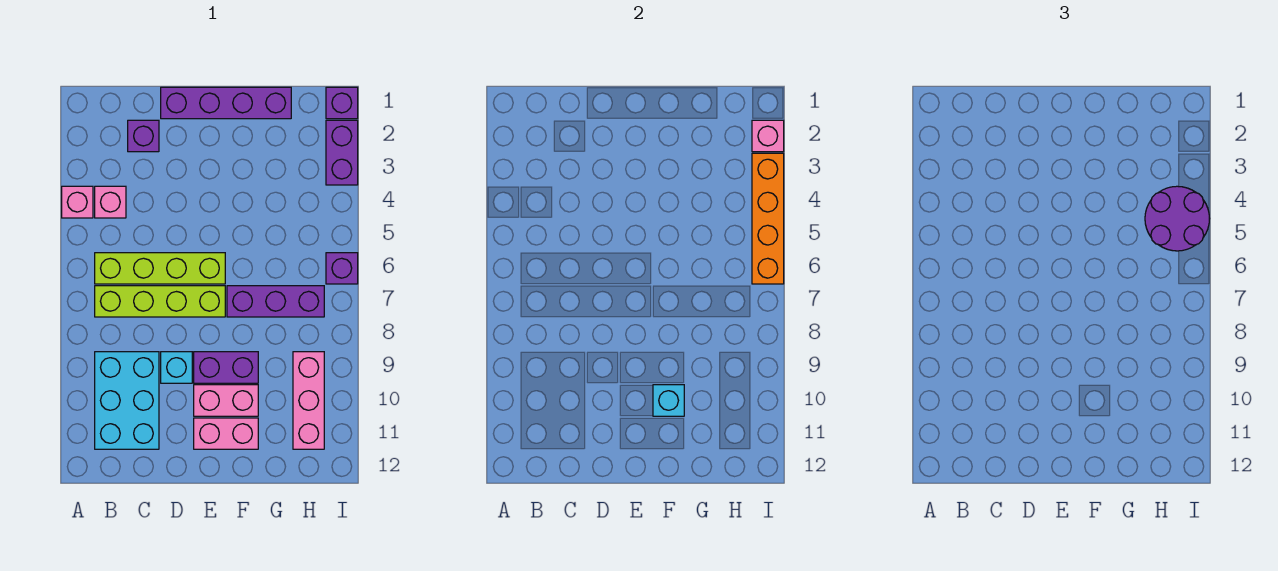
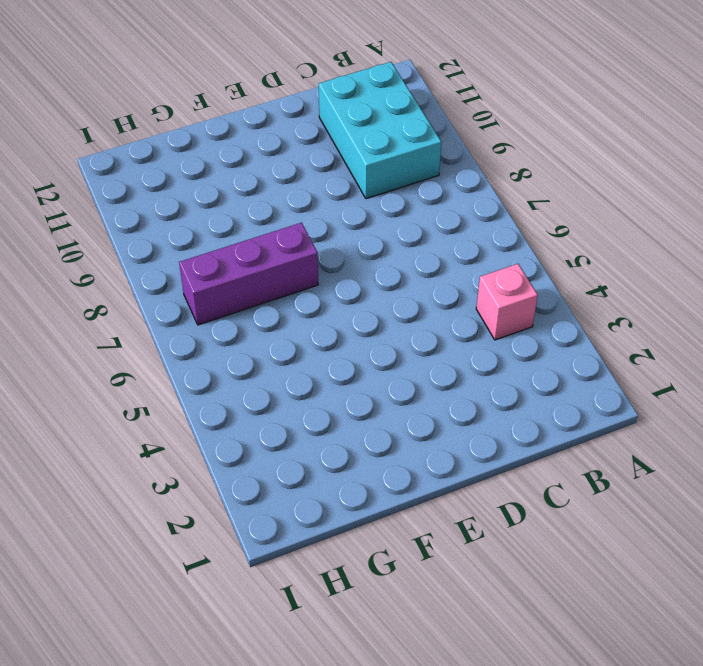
none -> pink brick A4 level 1
none -> lime brick B6:E6 level 1
none -> lime brick B7:E7 level 1

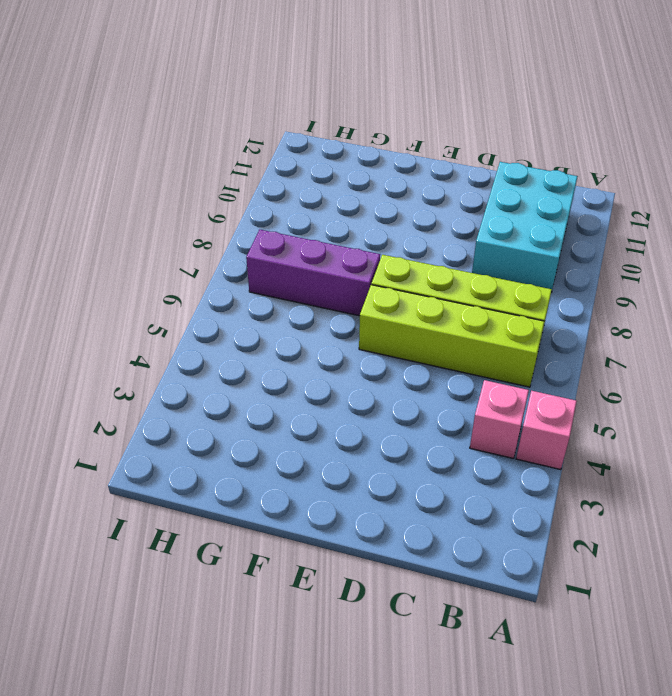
none -> purple brick C2 level 1
none -> purple brick D1:G1 level 1
none -> cyan brick D9 level 1

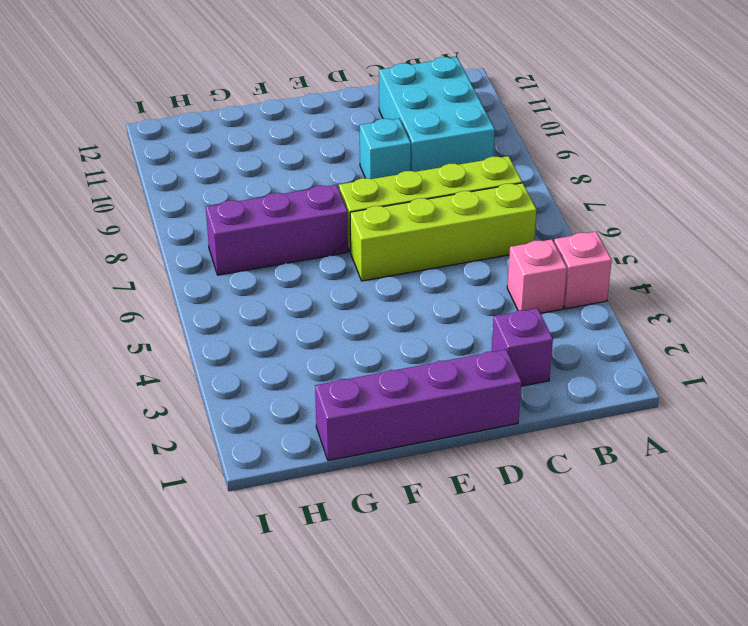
none -> purple brick E9:F9 level 1
none -> pink brick E10:F10 level 1
none -> pink brick E11:F11 level 1

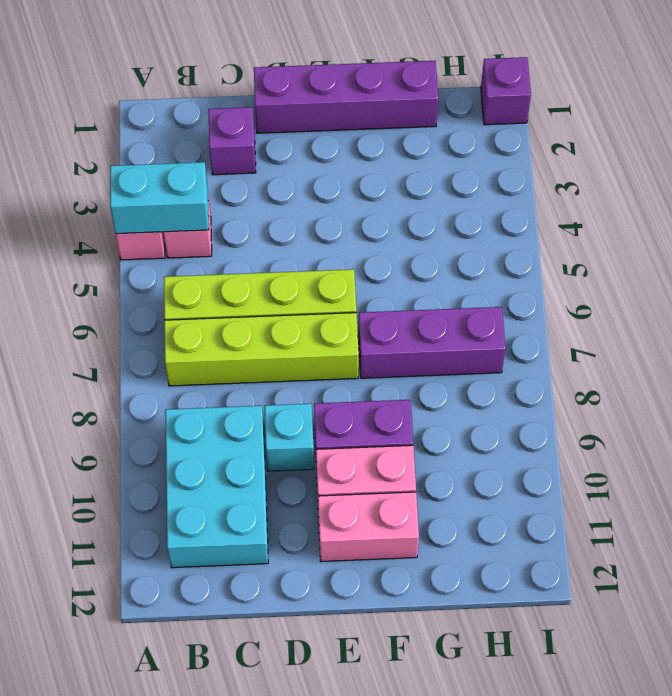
cyan brick A4:B4 level 2 -> none
none -> pink brick H9:H11 level 1
none -> purple brick I2:I3 level 1
none -> purple brick I6 level 1

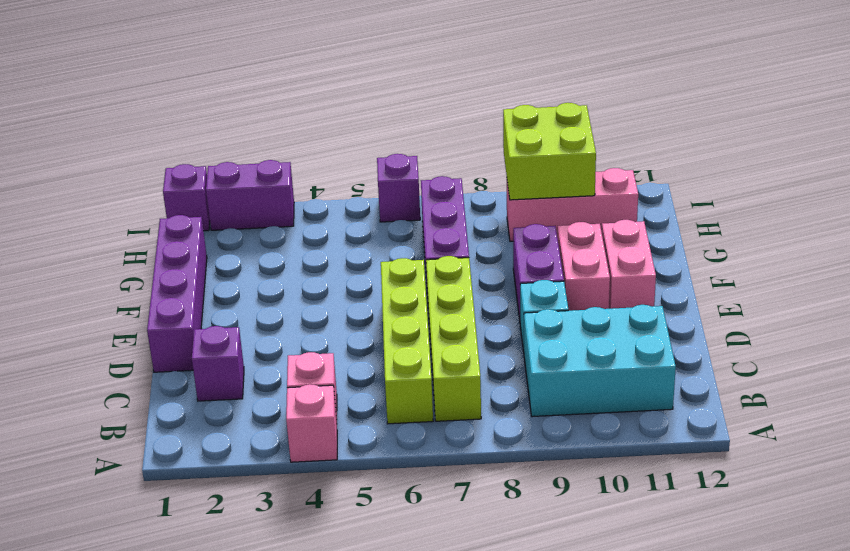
lime brick H9:I10 level 2 -> none
none -> cyan brick F10 level 2
none -> pink brick I2 level 2
none -> orange brick I3:I6 level 2

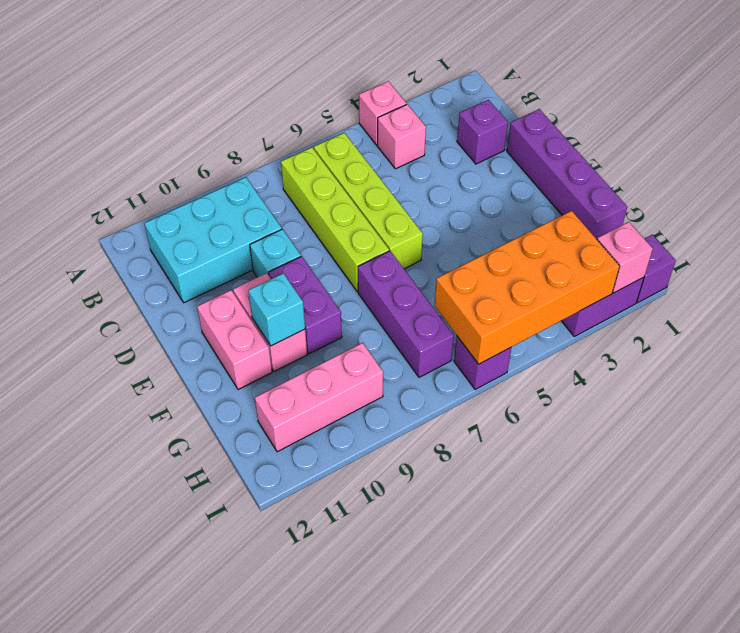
orange brick H3:I6 level 2 -> orange brick I3:I6 level 2
none -> purple round brick H4:I5 level 3

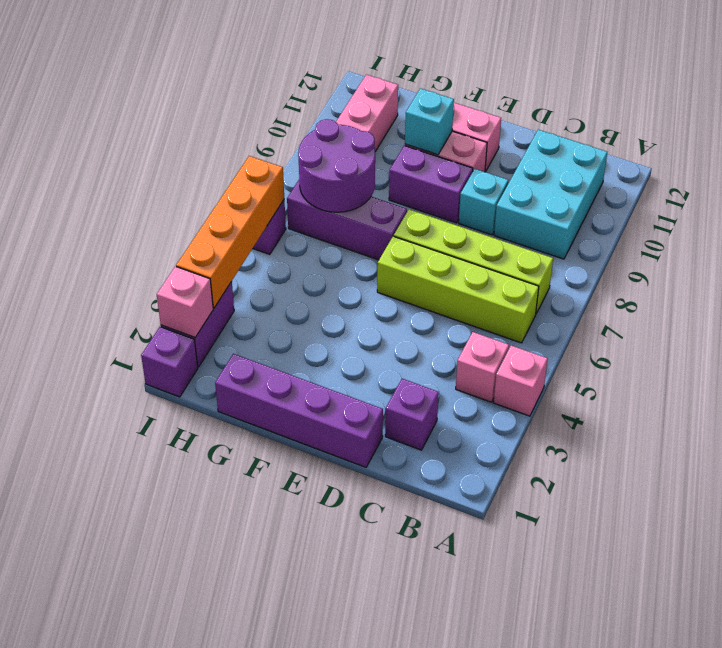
purple round brick G7:H8 level 2 -> purple round brick H4:I5 level 3

